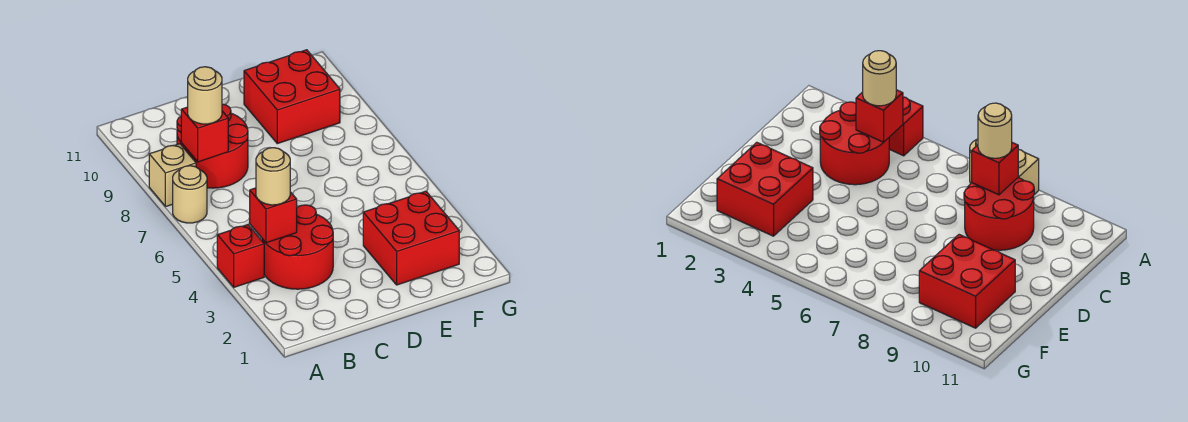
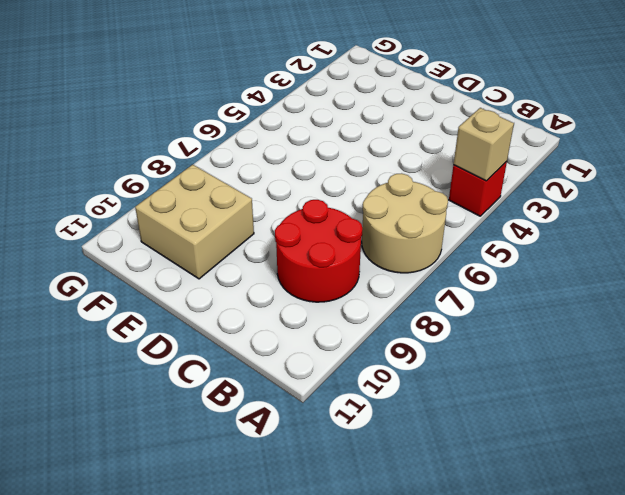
tan brick A4 level 2 -> tan brick A8 level 1
tan round brick A6:B7 level 1 -> tan round brick A7 level 1
tan brick E9:F10 level 1 -> red brick E9:F10 level 1
none -> red round brick B3:C4 level 1
none -> red brick E2:F3 level 1

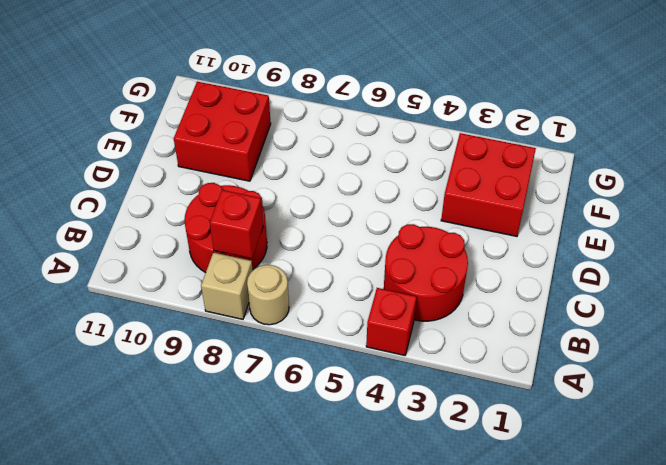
none -> red brick B4 level 2
none -> tan round brick B4 level 3

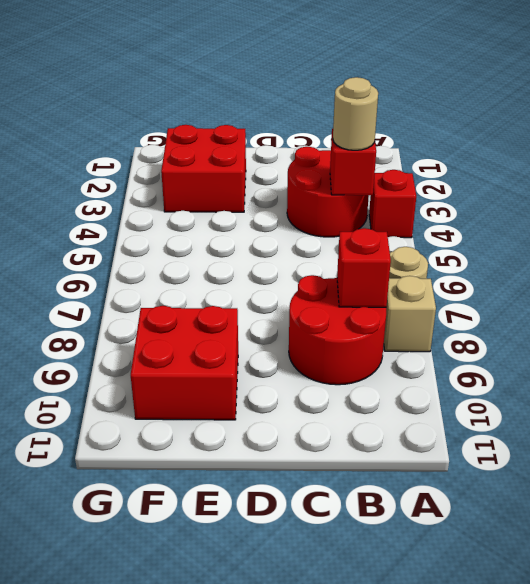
none -> tan round brick B8 level 3

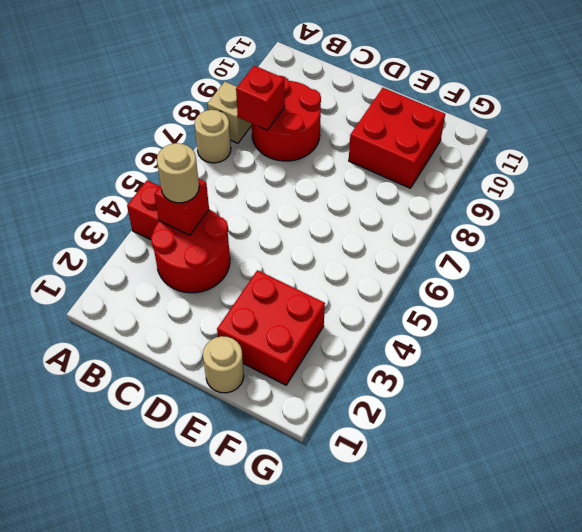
tan round brick E1 level 1 -> tan round brick B8 level 3

